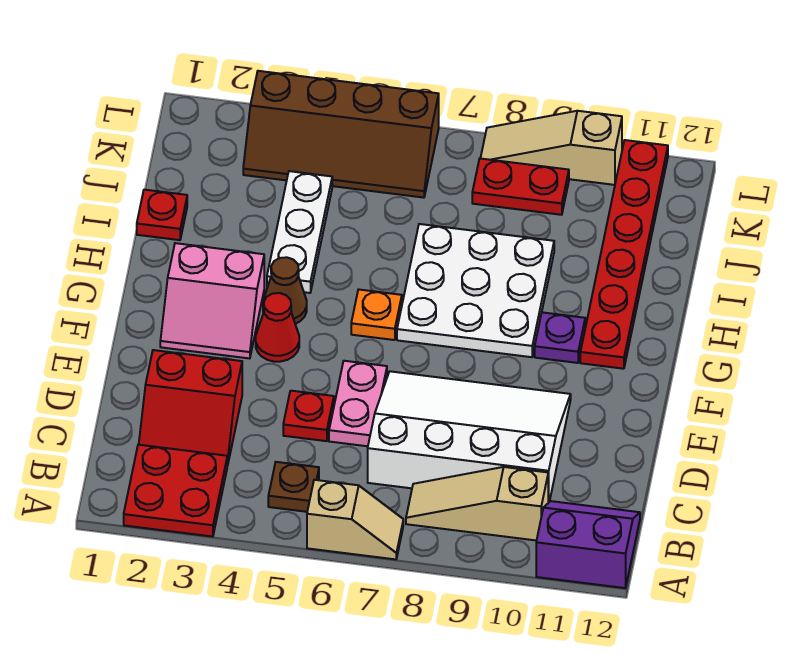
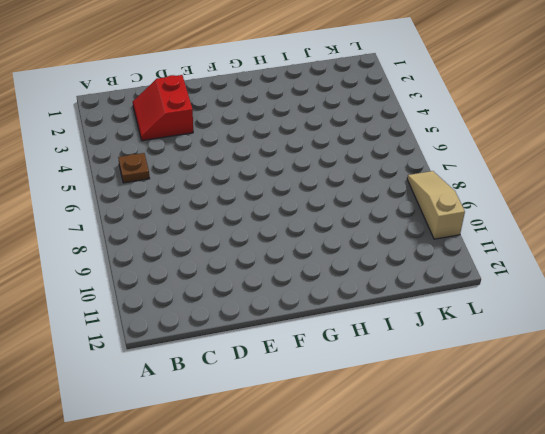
none -> red plate A2:B3 level 1
none -> tan slope A6:A7 level 1 top 6
none -> purple slope A11:B12 level 1 top A

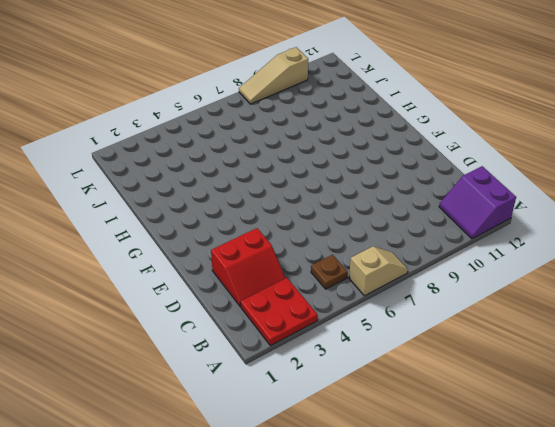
purple slope A11:B12 level 1 top 12 -> purple slope A11:B12 level 1 top A
none -> tan slope B8:B10 level 1 top 10
none -> white slope C7:E10 level 1 top C
none -> red plate D5 level 1

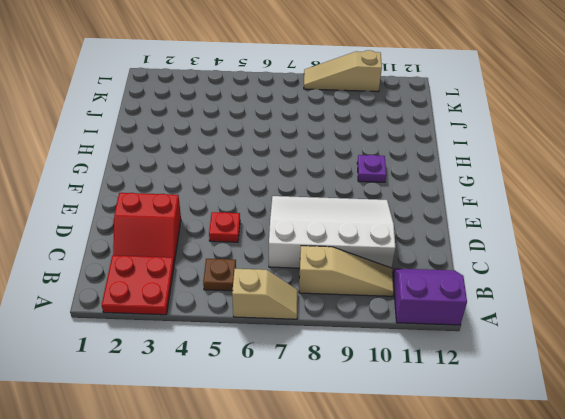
tan slope B8:B10 level 1 top 8 -> tan slope B8:B10 level 1 top 10
none -> pink plate D6:E6 level 1
none -> pink slope F2:G3 level 1 top G
none -> red cone F4 level 1

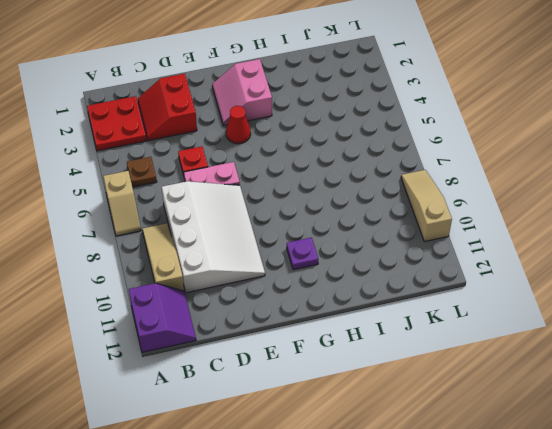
none -> brown cone G4 level 1
none -> orange plate G6 level 1
none -> white plate G7:I9 level 1

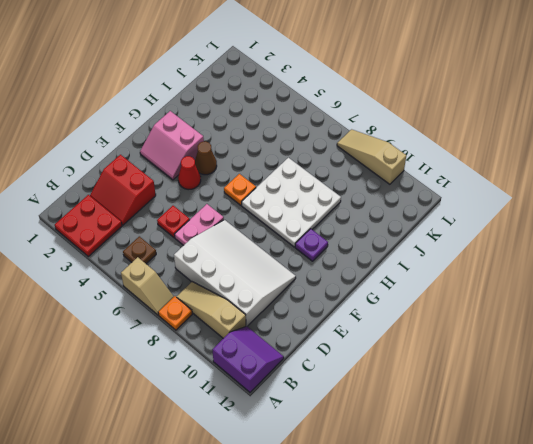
orange plate A8 level 1 -> none
none -> red plate G11:L11 level 1
none -> white plate H4:J4 level 1
none -> red plate I1 level 1

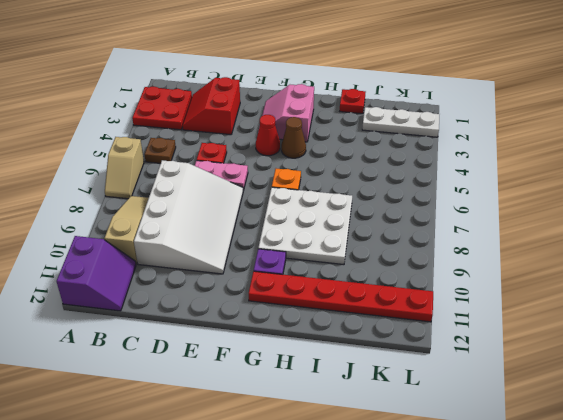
white plate J2:L2 level 1 -> white plate H4:J4 level 1
none -> brown slope K3:L6 level 1 top L
none -> red plate K8:K9 level 1
none -> tan slope L8:L10 level 1 top 10

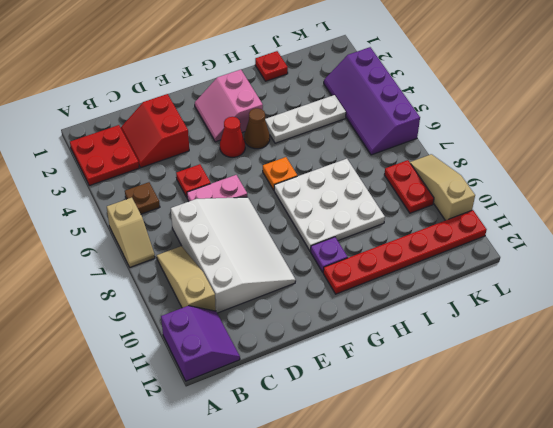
purple slope K3:L6 level 1 top L -> brown slope K3:L6 level 1 top L

